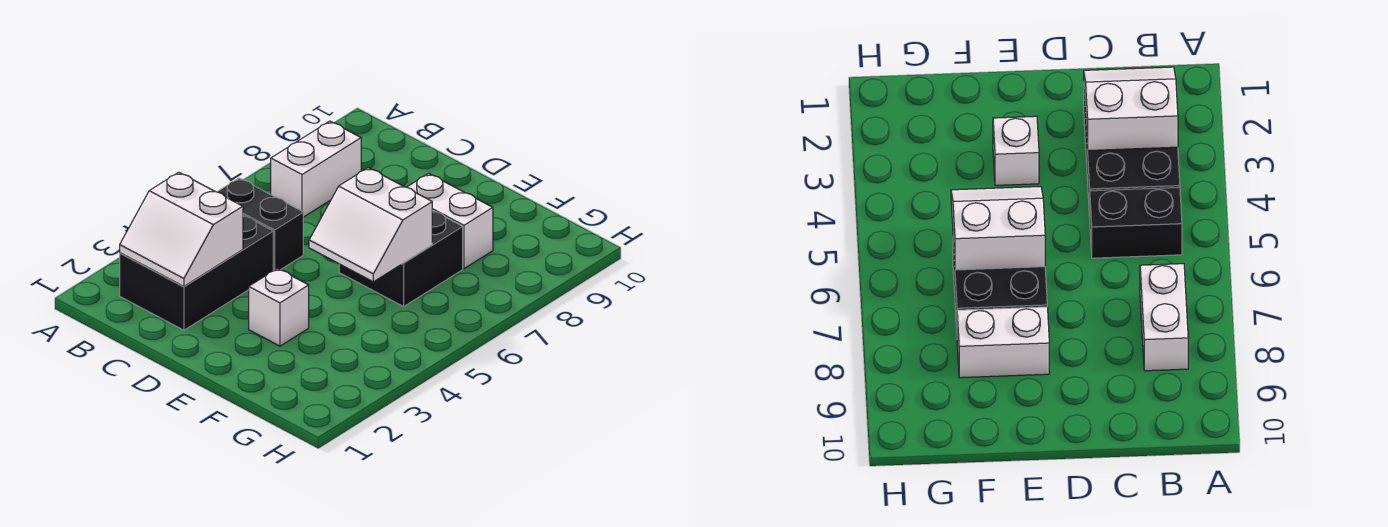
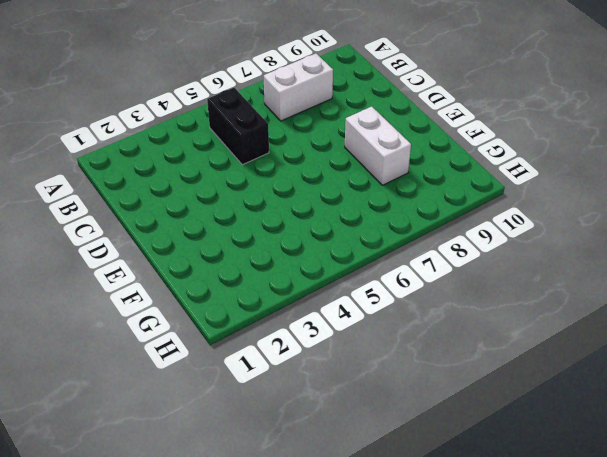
none -> black brick B2:C4 level 1
none -> white brick E3 level 1

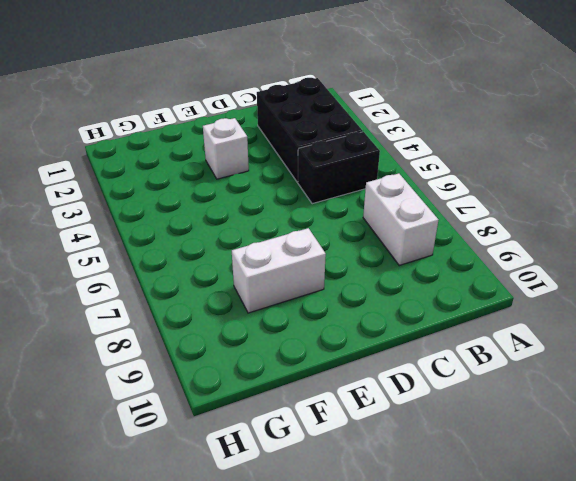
none -> black brick E6:F7 level 1
none -> white slope B2:C3 level 2 top 3

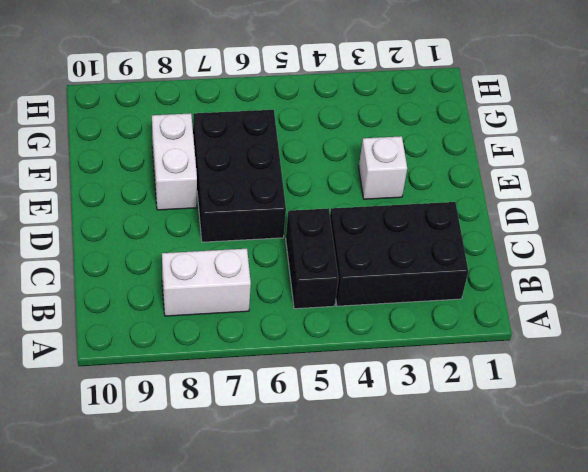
black brick D6:F7 level 1 -> black brick E6:F7 level 1
none -> white slope B2:C3 level 2 top 3
none -> white slope E5:F6 level 2 top 6

